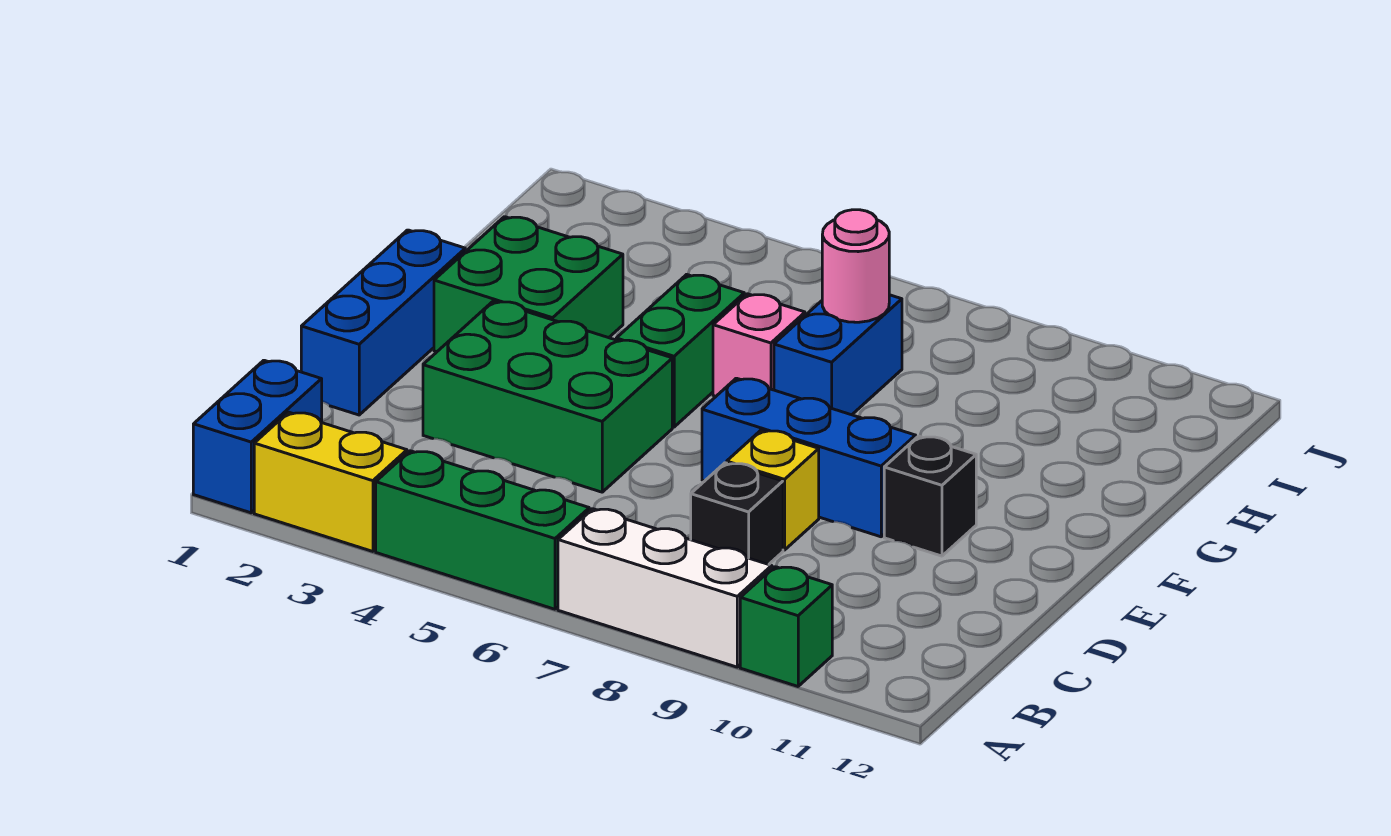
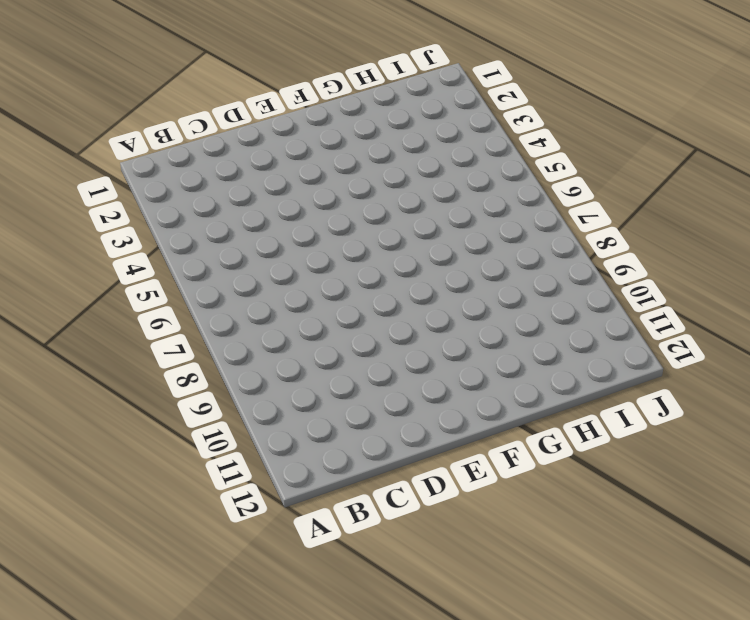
none -> blue brick A1:B1 level 1
none -> yellow brick A2:A3 level 1
none -> green brick A4:A6 level 1

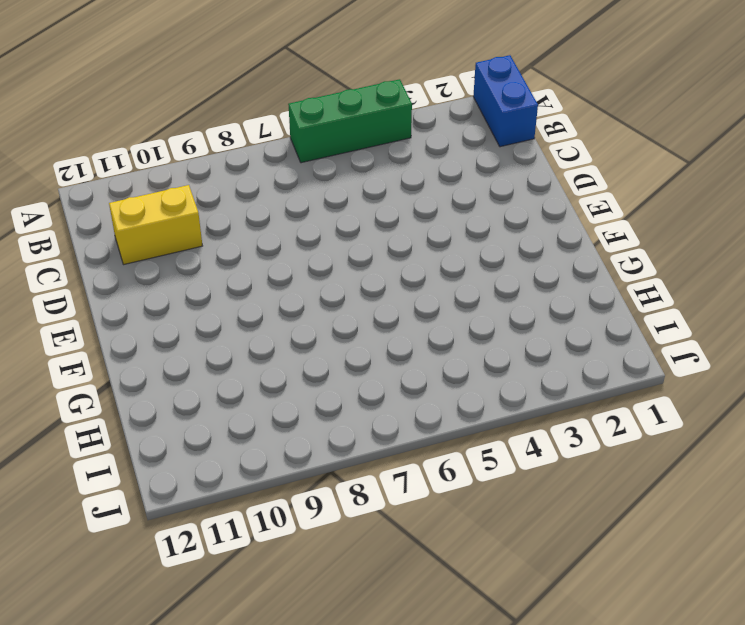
yellow brick C10:C11 level 1 -> yellow brick A2:A3 level 1
none -> white brick A7:A9 level 1
none -> green brick A10 level 1
none -> black brick C8 level 1

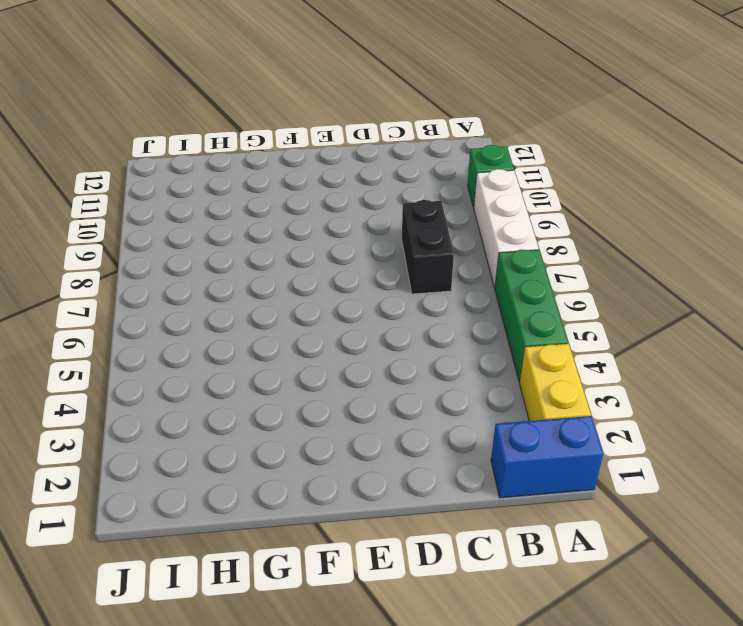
black brick C7:C8 level 1 -> black brick C8 level 1
none -> blue brick D1:F1 level 1
none -> green brick D3:E5 level 1
none -> yellow brick D8 level 1

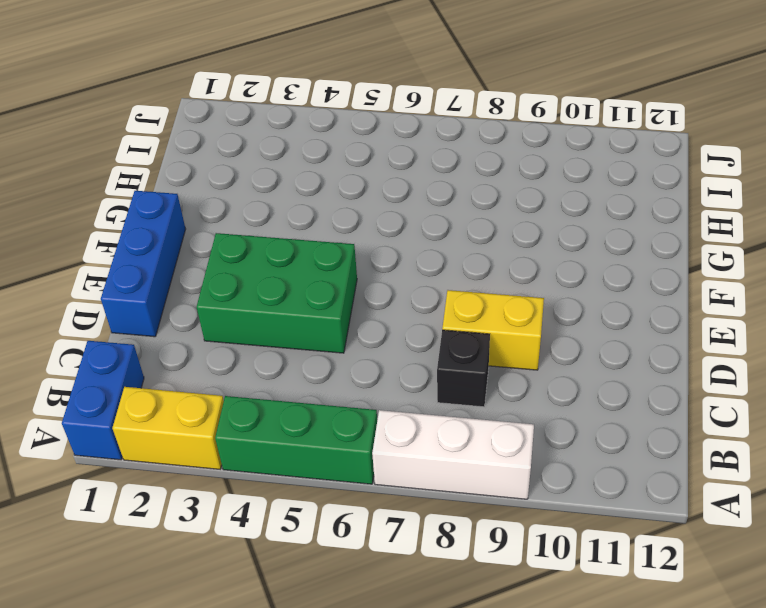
yellow brick D8:D9 level 1 -> yellow brick D8 level 1
none -> green brick A10 level 1
none -> blue brick E7:E9 level 1
none -> black brick E10 level 1

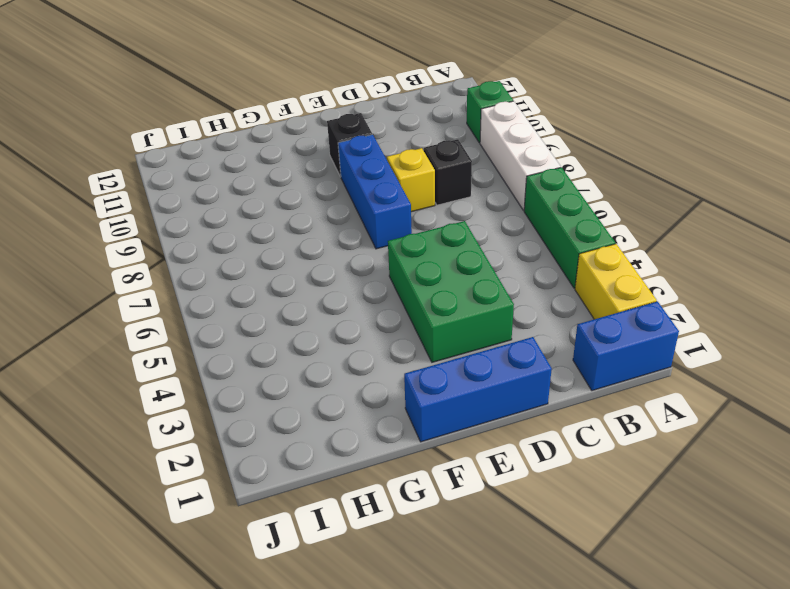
none -> green brick F2:G3 level 1
none -> green brick F5:G5 level 1
none -> pink brick G6 level 1

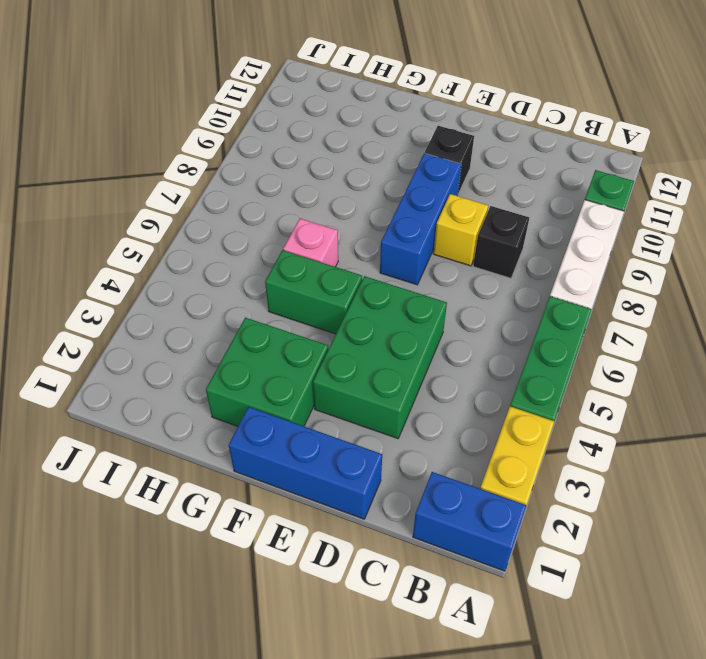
none -> blue brick G7:H7 level 1
none -> pink round brick H7 level 2

